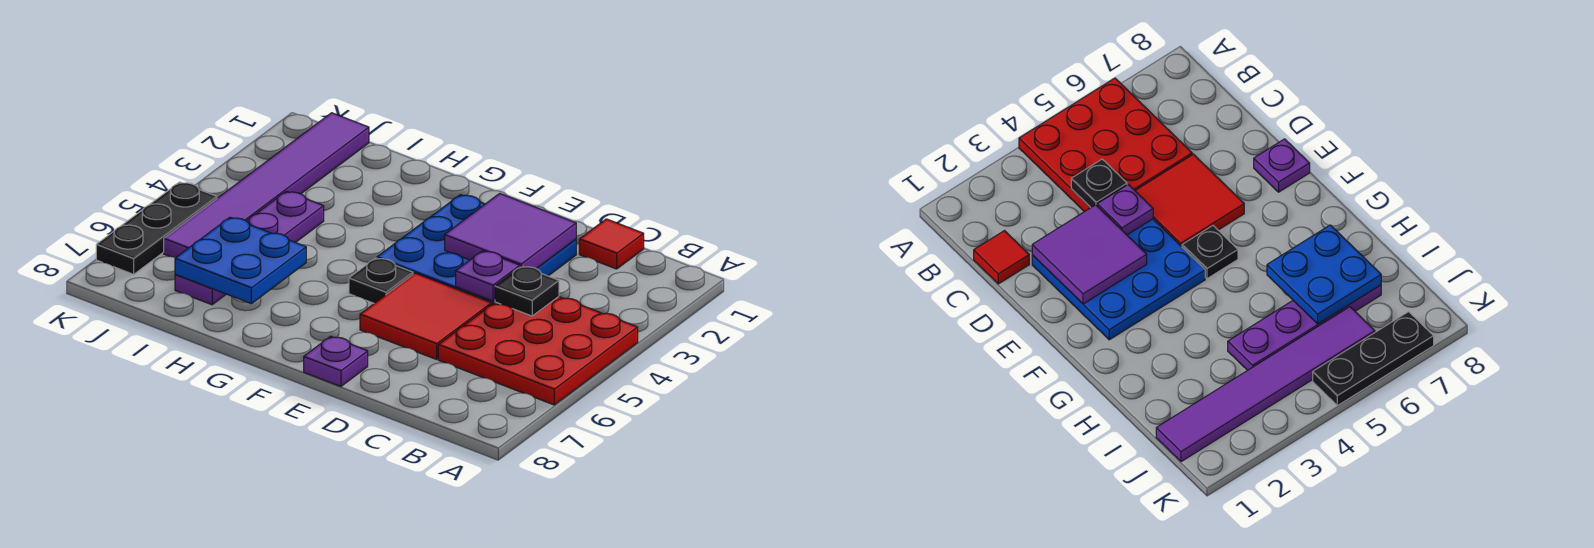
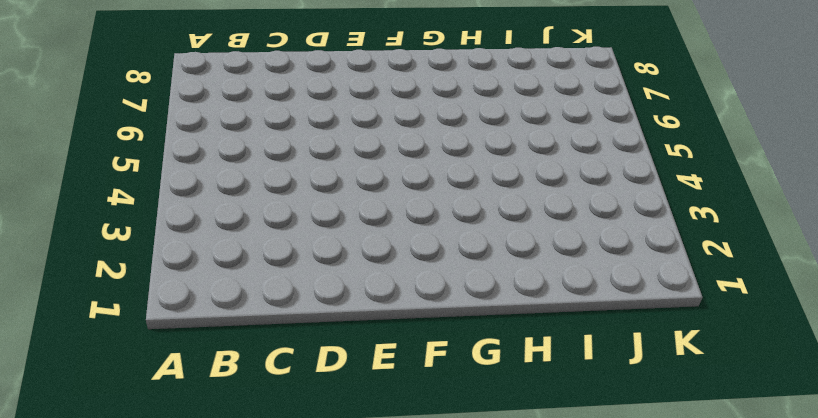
none -> red plate A4:C6 level 1
none -> red tile C1 level 1
none -> blue plate D2:F4 level 1

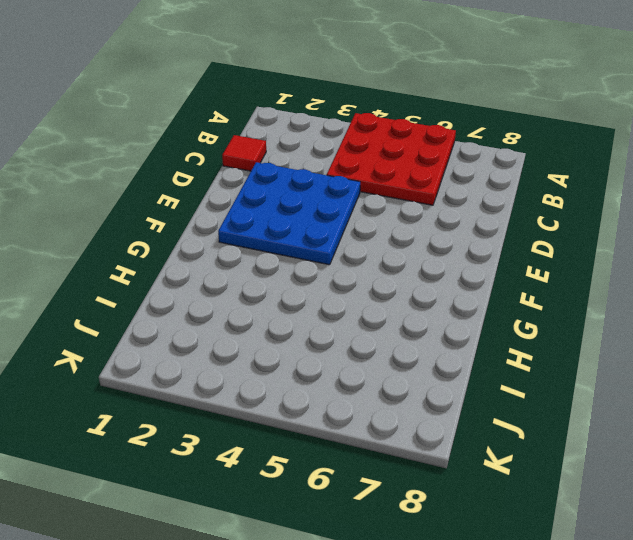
none -> red tile D5:E6 level 1
none -> purple plate E8 level 1
none -> black plate F5 level 1

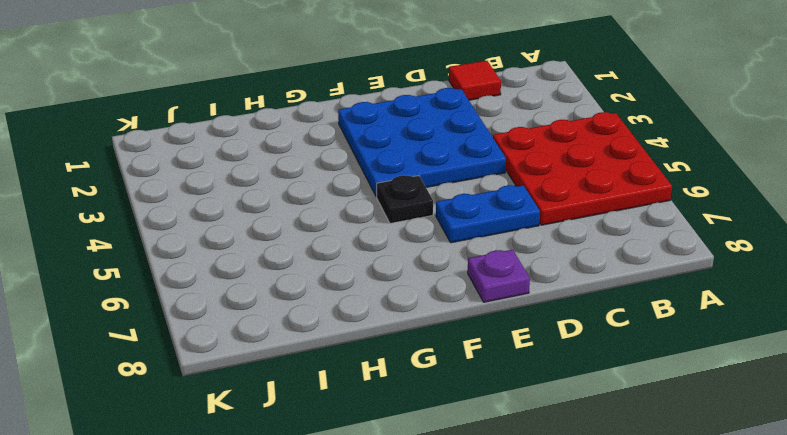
blue plate D6:E6 level 1 -> red tile D5:E6 level 1
none -> purple plate I4:I7 level 1
none -> purple tile J1:J6 level 1
none -> black plate K5:K7 level 1

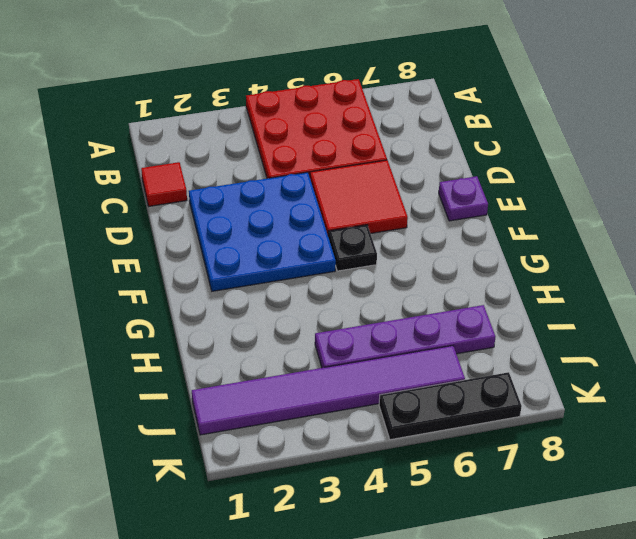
none -> black plate C4 level 2
none -> purple tile D2:E3 level 2
none -> purple plate D4 level 2

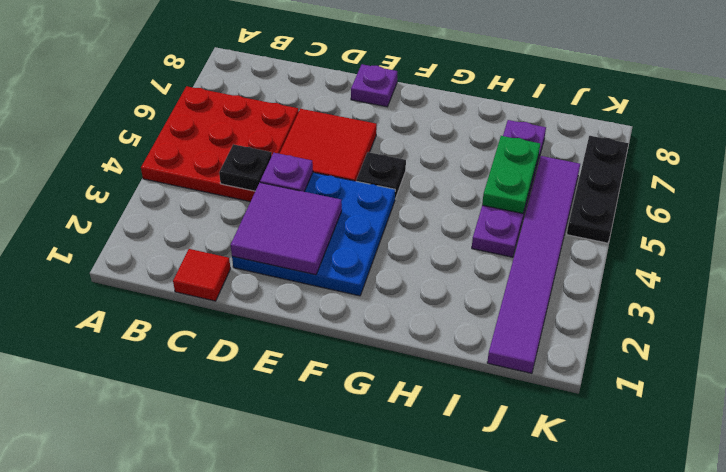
green plate I5:I6 level 2 -> blue plate H6:I7 level 2

